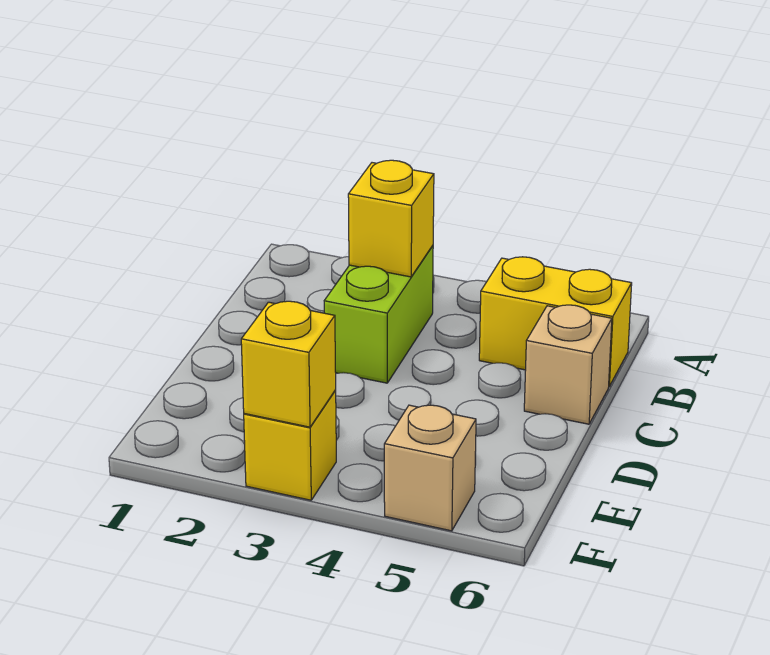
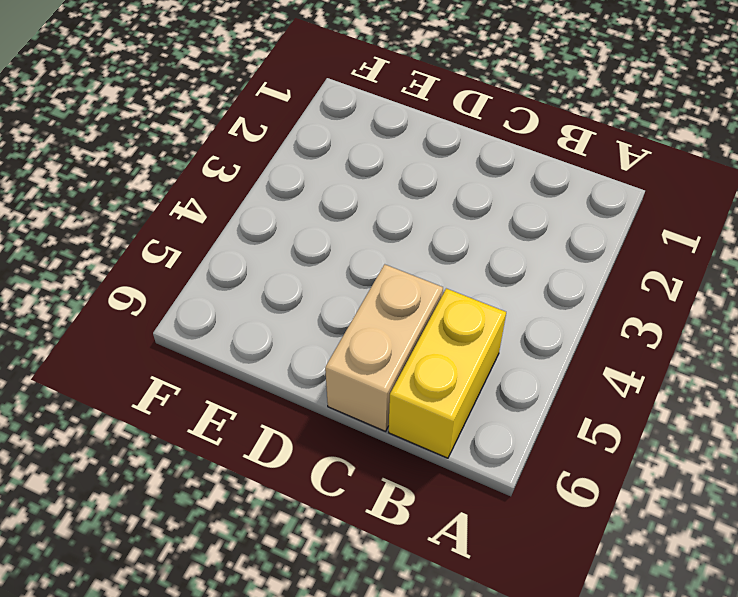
tan brick C5:C6 level 1 -> tan brick C6 level 1
none -> lime brick B3:C3 level 1
none -> yellow brick F3 level 1

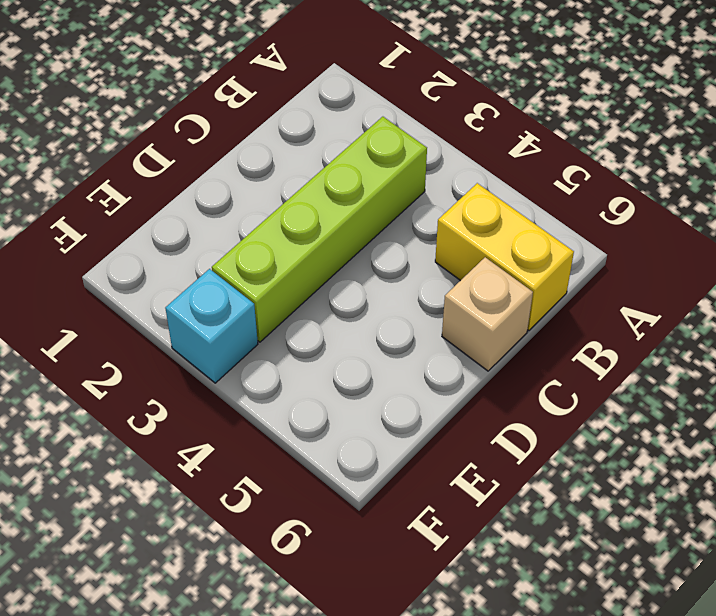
lime brick B3:E3 level 1 -> lime brick B3:C3 level 1
cyan brick F3 level 1 -> yellow brick F3 level 1
none -> tan brick F5 level 1
none -> yellow brick B3 level 2

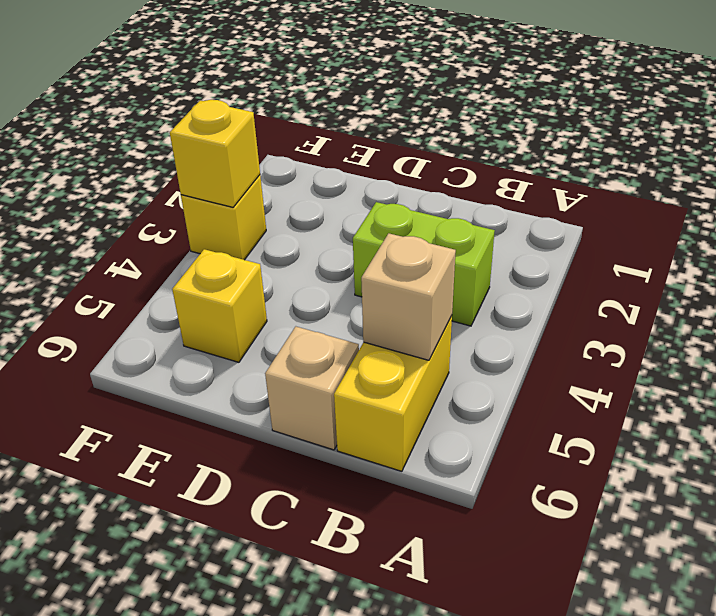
tan brick B5 level 2 -> tan brick F5 level 1
yellow brick E5 level 1 -> yellow brick B3 level 2

